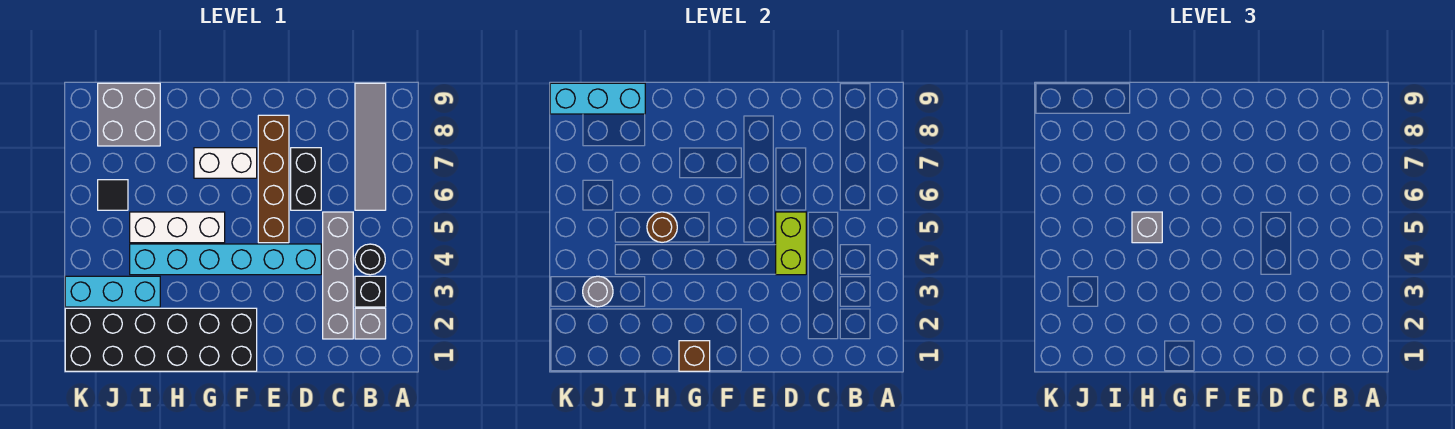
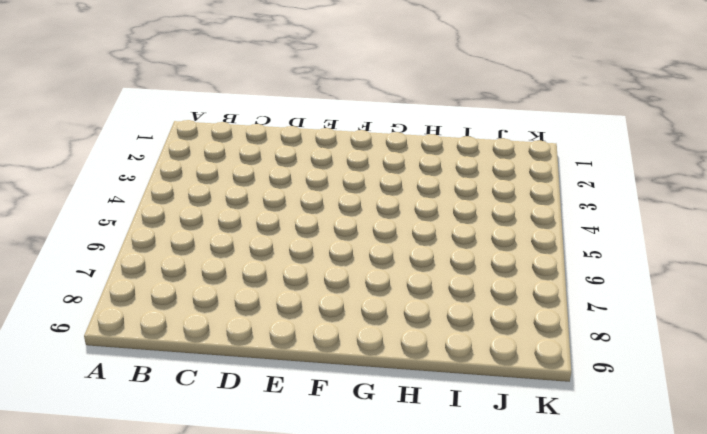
none -> grey brick B2 level 1
none -> black brick B3 level 1
none -> black round brick B4 level 1

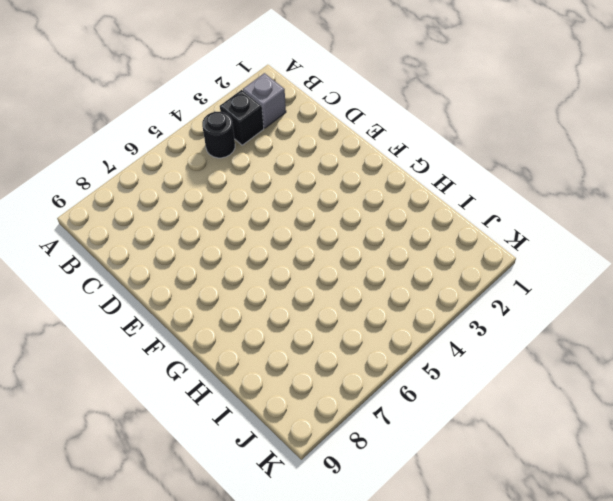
none -> grey tile B6:B9 level 1
none -> grey brick C2:C5 level 1
none -> cyan brick D4:I4 level 1

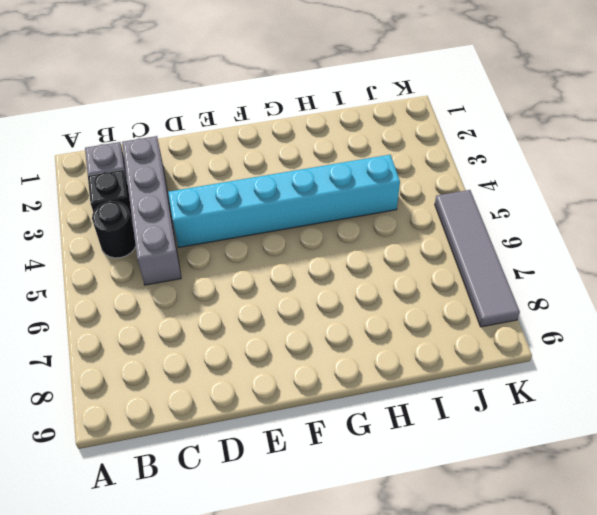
grey tile K5:K8 level 1 -> grey tile B6:B9 level 1
none -> black brick D6:D7 level 1
none -> brown brick E5:E8 level 1
none -> black brick F1:K2 level 1

